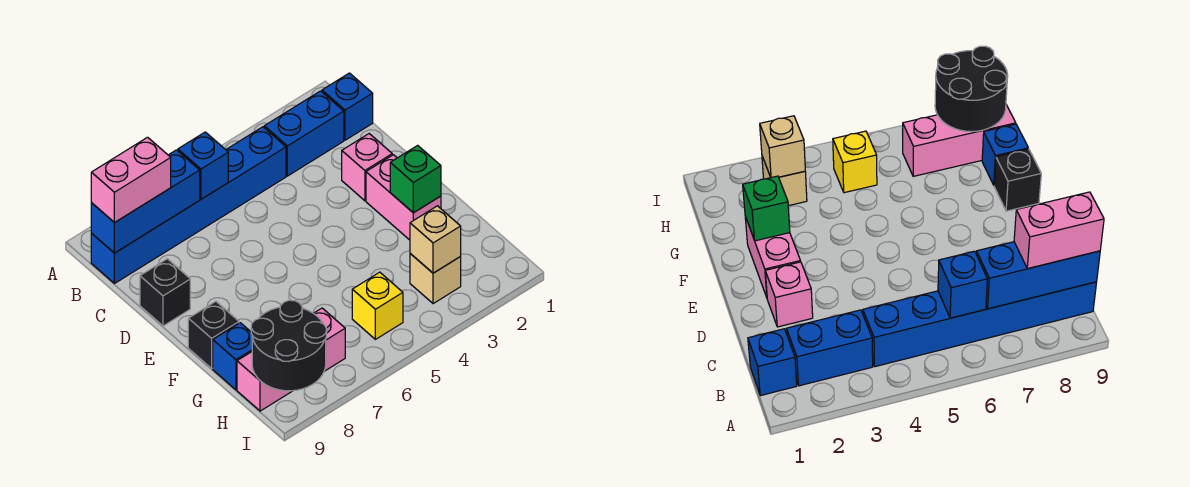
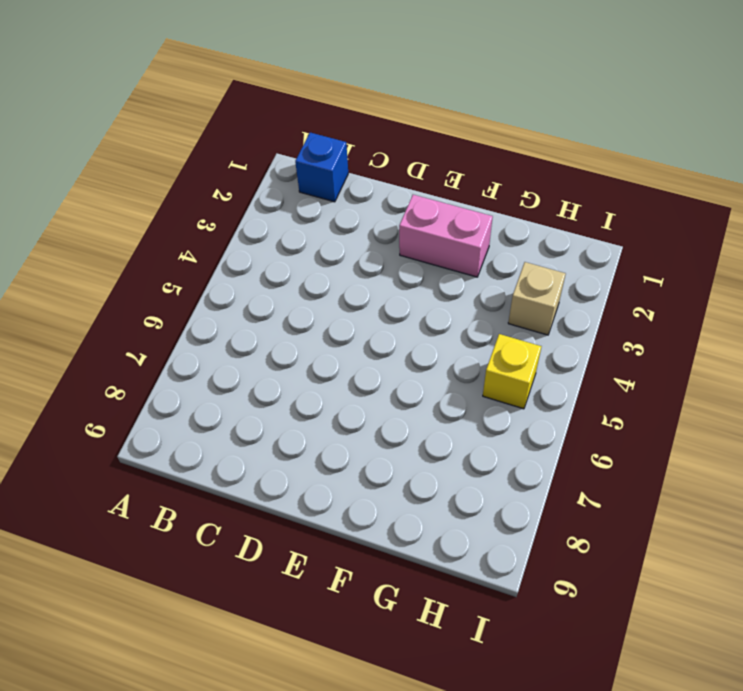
none -> blue brick B2:B3 level 1
none -> blue brick B4:B9 level 1
none -> pink brick D2 level 1

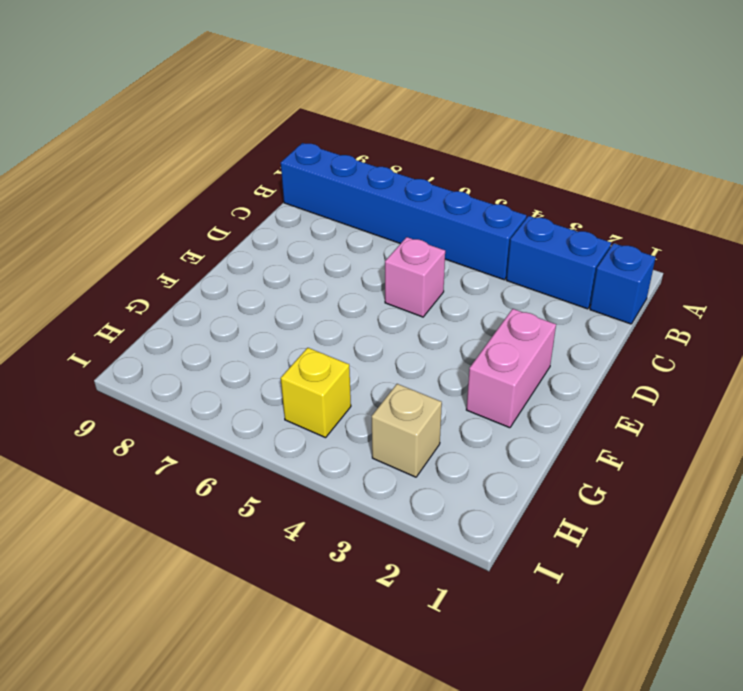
pink brick D5 level 1 -> pink brick D2 level 1
none -> black brick D9 level 1
none -> black brick F9 level 1
none -> blue brick G9 level 1

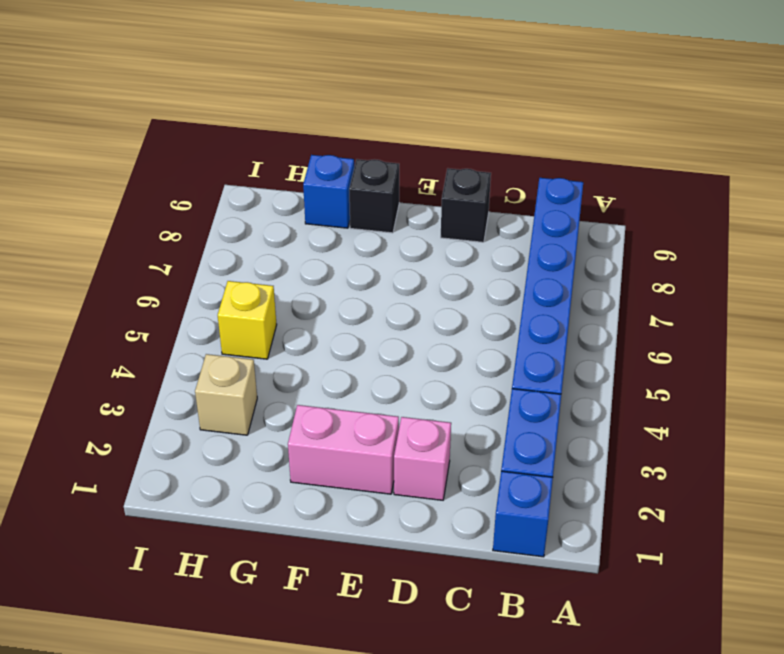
none -> pink brick H7:H9 level 1
none -> blue brick B6 level 2
none -> blue brick B7:B9 level 2

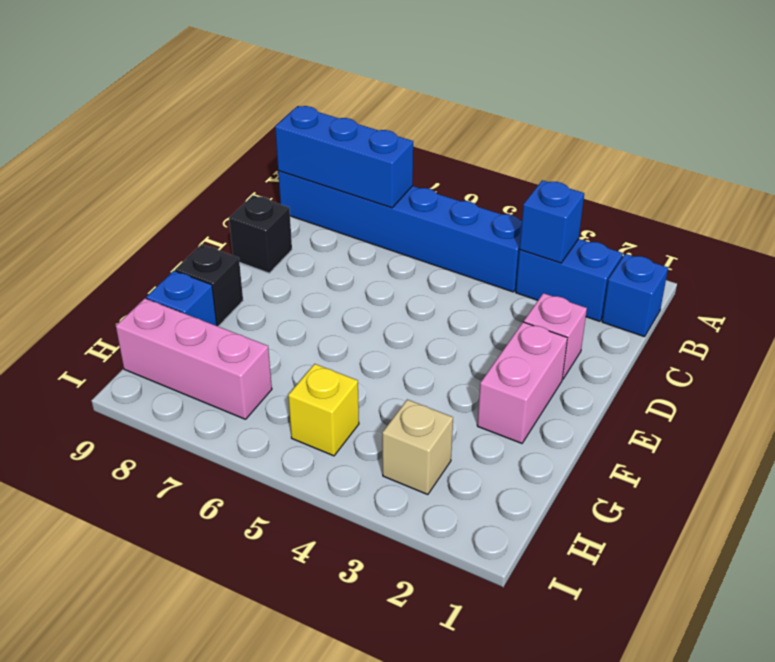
blue brick B3 level 2 -> blue brick B6 level 2
none -> green brick F2 level 2
none -> tan brick H3 level 2
none -> black round brick H8:I9 level 2

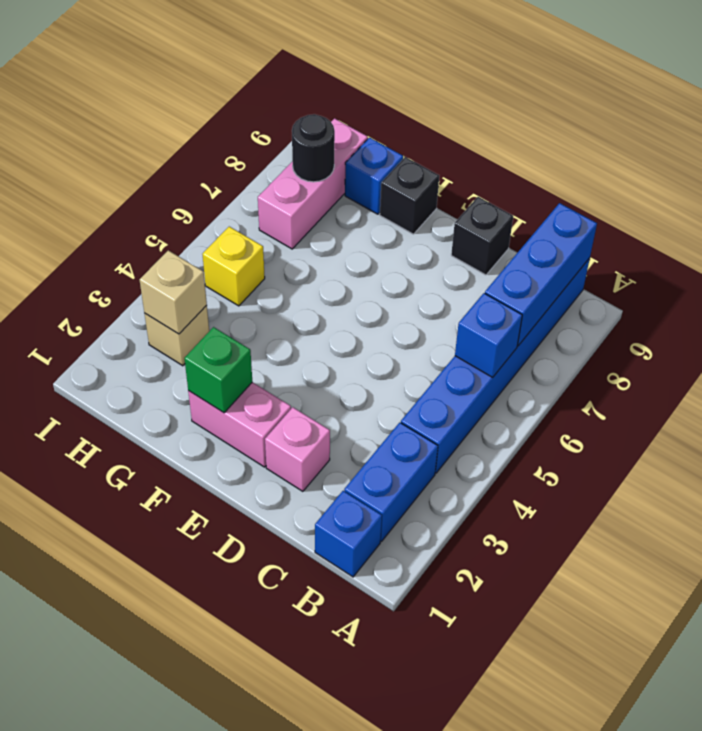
black round brick H8 level 2 -> black round brick H8:I9 level 2
none -> pink brick B8:B9 level 3

